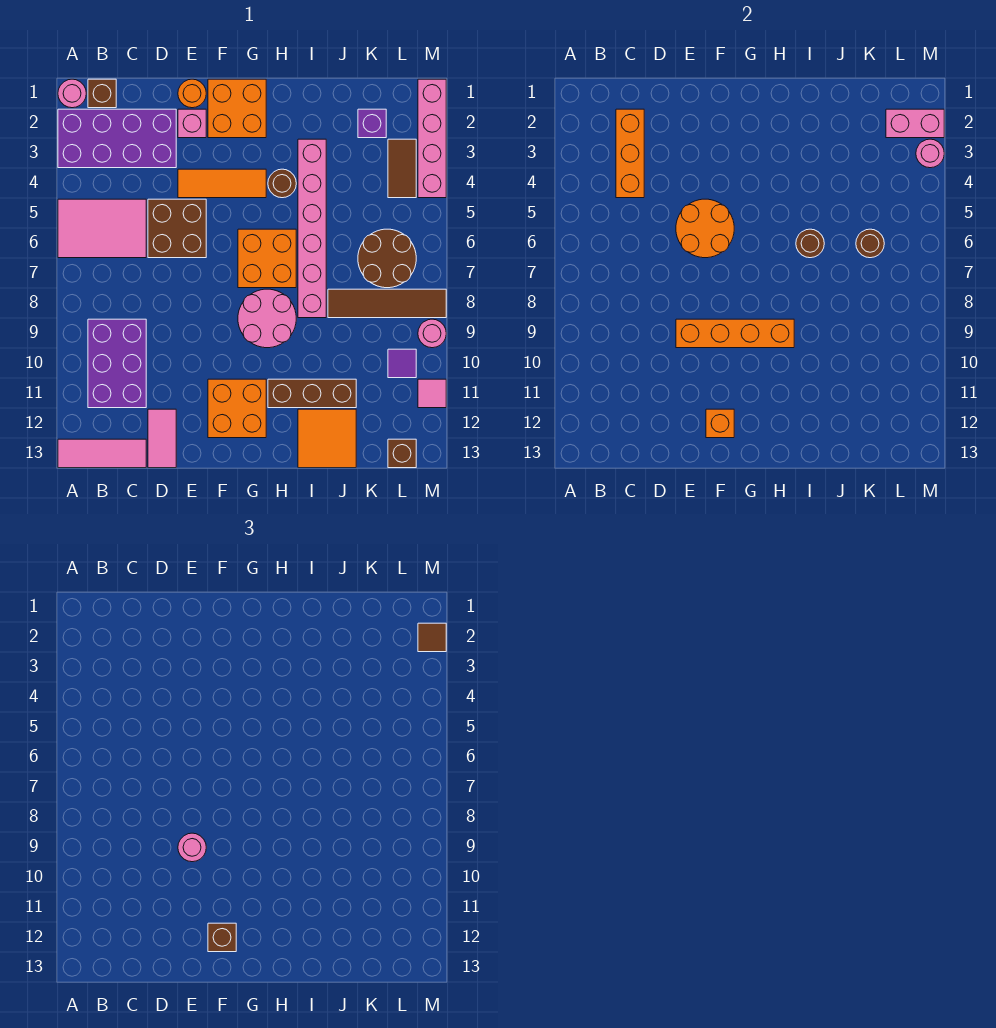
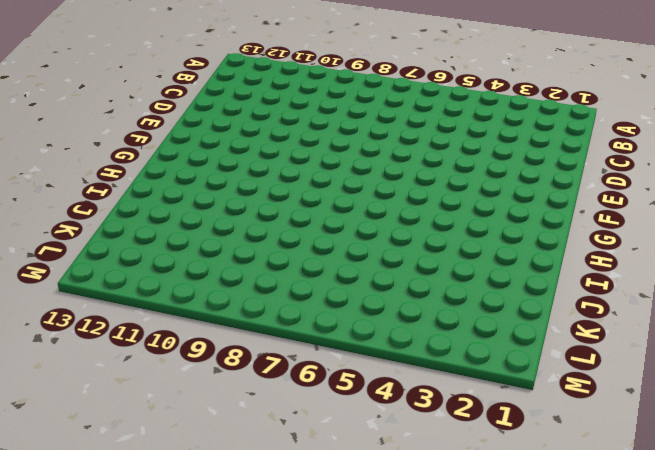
none -> pink round brick A1 level 1
none -> purple brick A2:D3 level 1
none -> pink tile A5:C6 level 1
none -> pink tile A13:C13 level 1

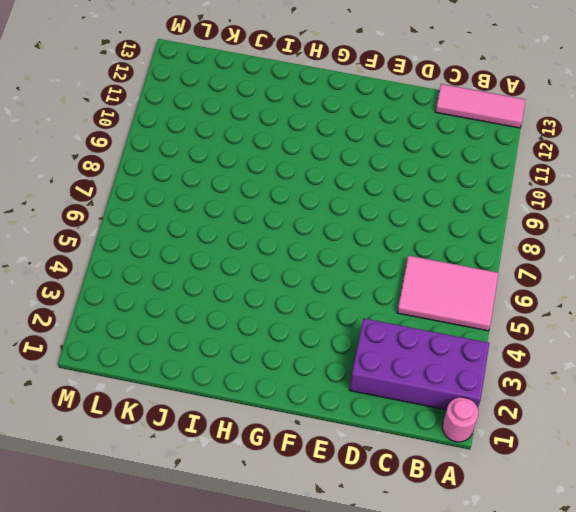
none -> brown brick B1 level 1
none -> purple brick B9:C11 level 1
none -> brown brick D5:E6 level 1
none -> pink tile D12:D13 level 1

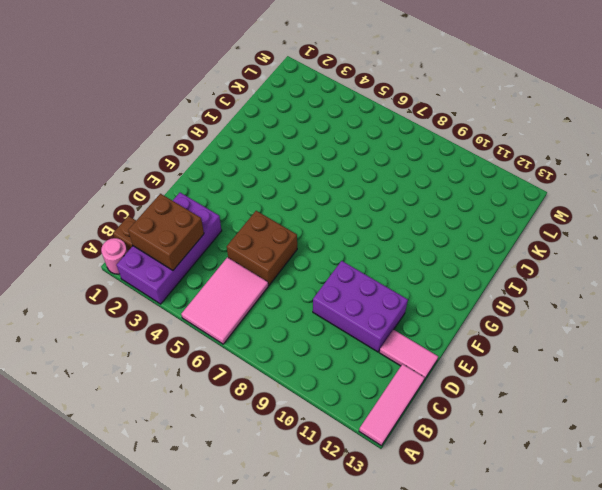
brown brick B2:C3 level 2 -> orange brick C2:C4 level 2
purple brick D9:E11 level 1 -> purple brick B9:C11 level 1
none -> orange round brick E1 level 1
none -> pink brick E2 level 1
none -> orange tile E4:G4 level 1
none -> orange brick F1:G2 level 1

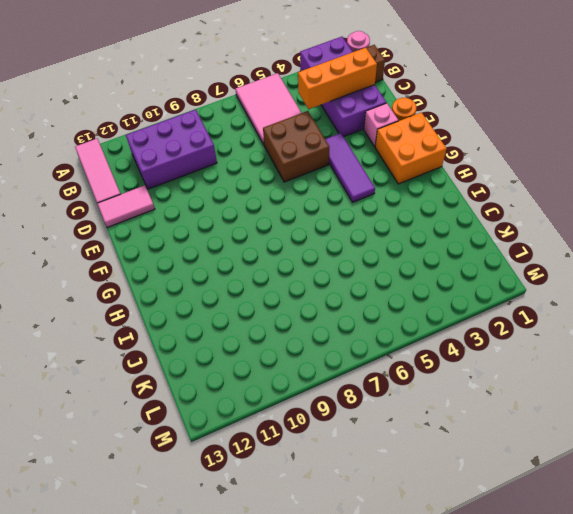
purple tile E4:G4 level 1 -> orange tile E4:G4 level 1
none -> orange brick F11:G12 level 1
none -> orange brick G6:H7 level 1
none -> pink round brick G8:H9 level 1
none -> brown round brick H4 level 1

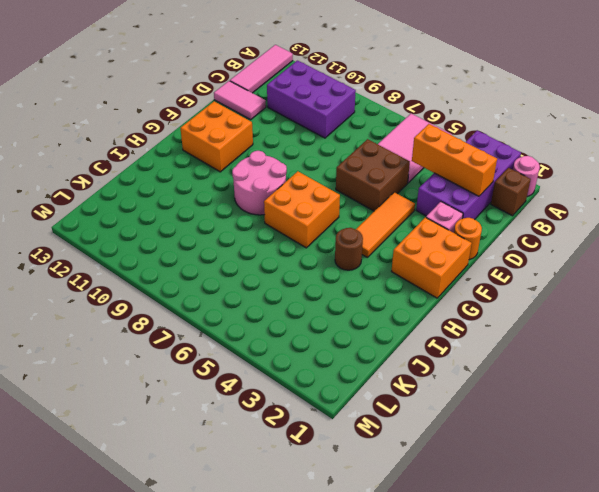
none -> brown brick H11:J11 level 1
none -> pink brick I3:I8 level 1
none -> orange tile I12:J13 level 1
none -> brown tile J8:M8 level 1

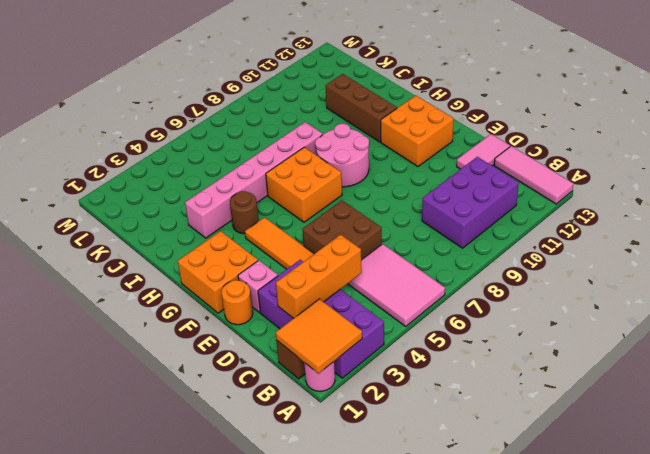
orange tile A1:B2 level 2 -> orange tile I12:J13 level 1
none -> brown tile J8:M8 level 1
none -> purple brick K2 level 1
none -> brown round brick K6:L7 level 1
none -> brown tile L3:L4 level 1

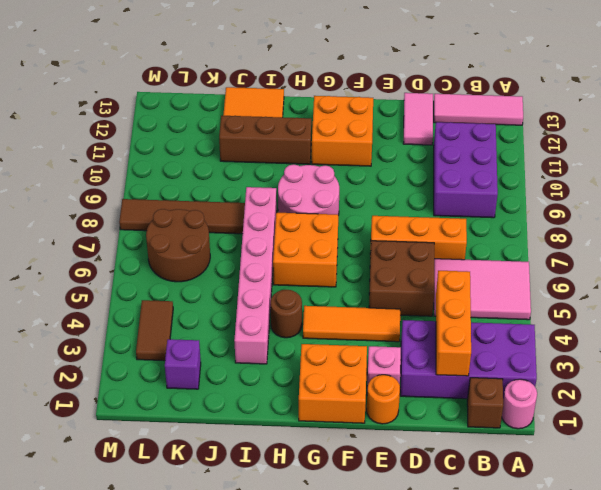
orange brick C7:E7 level 1 -> none
none -> purple tile L10 level 1
none -> brown brick L13 level 1
none -> pink brick M1:M4 level 1
none -> pink round brick M9 level 1

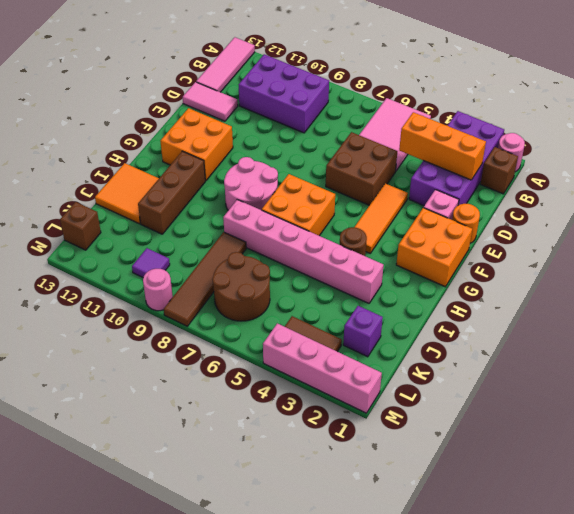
none -> pink tile M11 level 1
none -> orange round brick E5:F6 level 2
none -> orange brick E9:H9 level 2
none -> orange brick F12 level 2

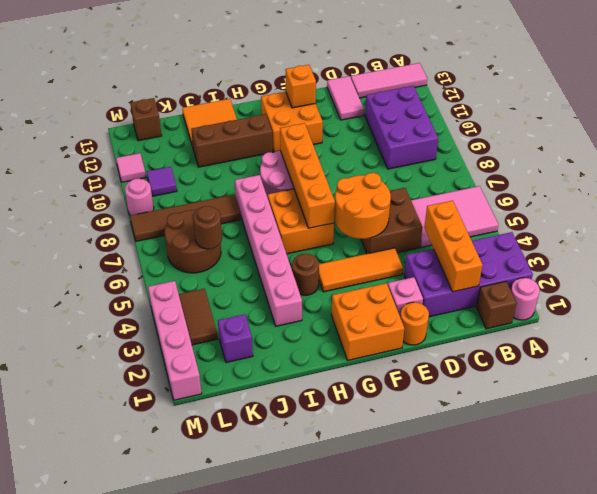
orange brick G6:G9 level 2 -> orange brick E9:H9 level 2
none -> brown round brick I6 level 2
none -> pink brick L2:M2 level 2
none -> pink round brick M3 level 2
none -> pink round brick E9 level 3

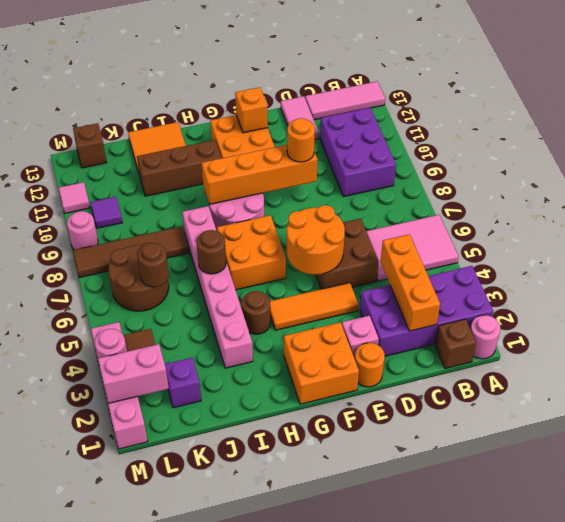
orange round brick E9 level 3 -> pink round brick E9 level 3
none -> brown brick F12 level 3
none -> brown tile M2 level 3

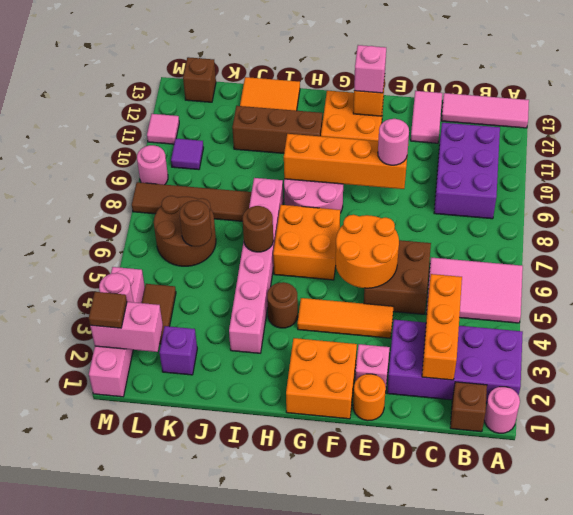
pink brick F12 level 3 -> brown brick F12 level 3

